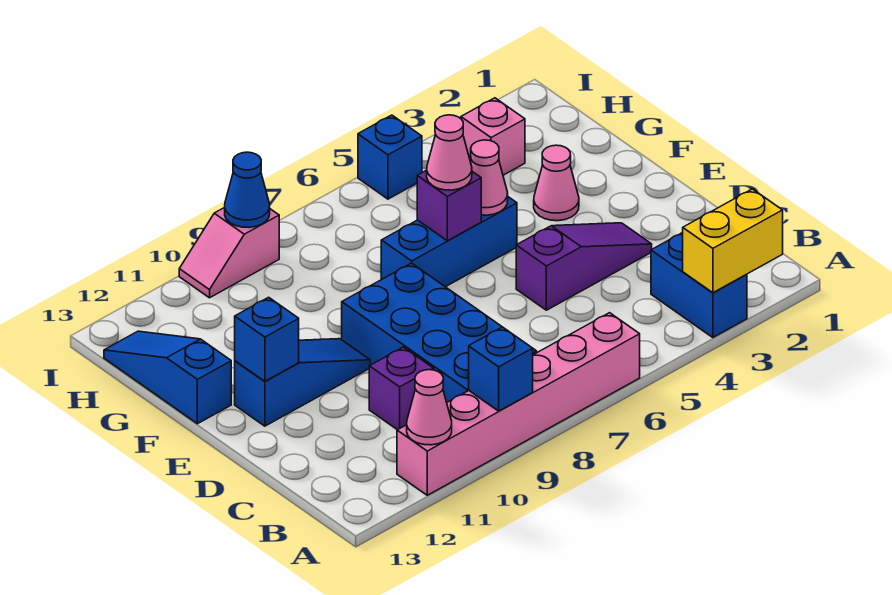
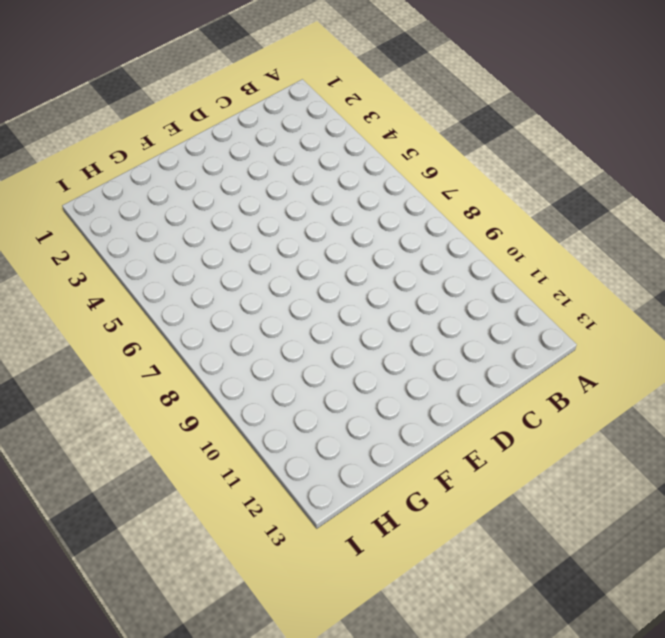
none -> blue brick A3:B3 level 1
none -> pink brick A6:A11 level 1
none -> blue brick B8:E9 level 1

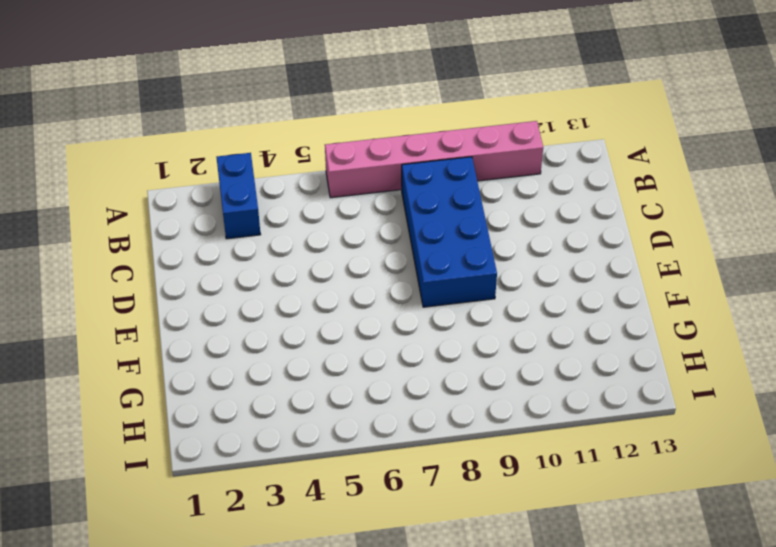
none -> purple brick C10 level 1
none -> purple slope D3:D5 level 1 top 5
none -> blue slope E10:E12 level 1 top 12

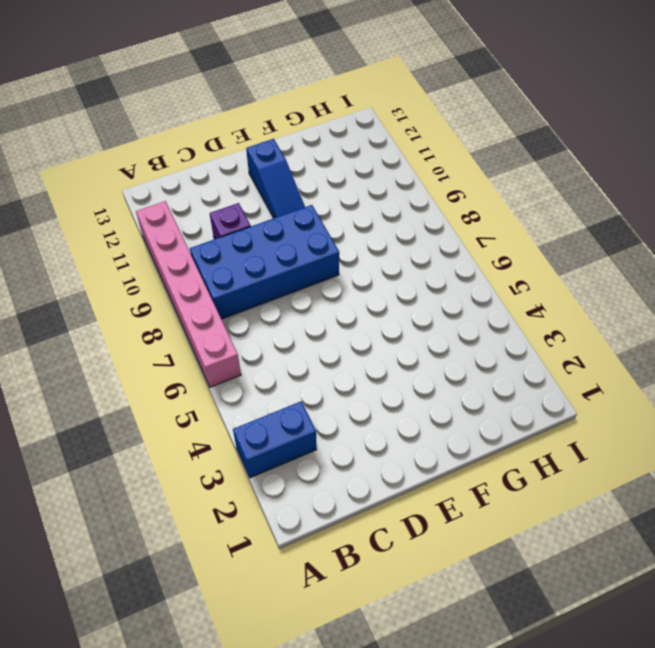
none -> purple slope D3:D5 level 1 top 5
none -> pink cone F3 level 1
none -> blue brick F5:F7 level 1

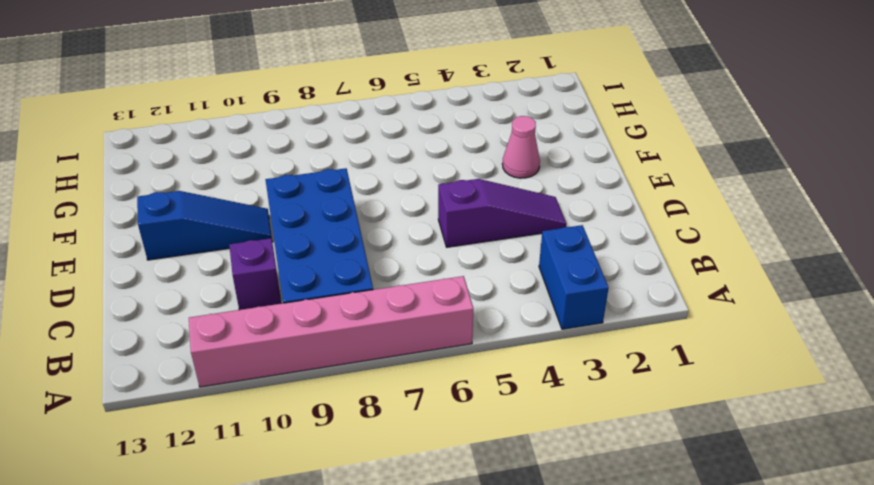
none -> blue brick F5:F7 level 1
none -> blue slope F13:H13 level 1 top F
none -> pink brick H3 level 1

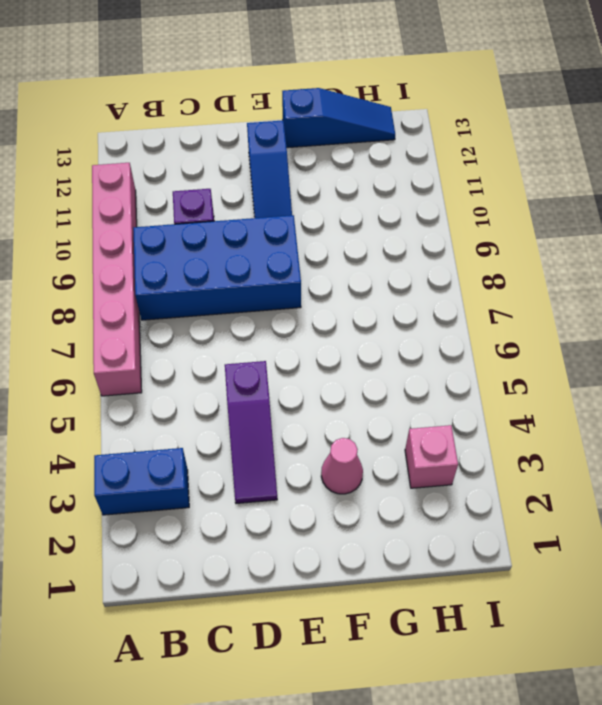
none -> blue brick F5:F7 level 1
none -> blue brick I5 level 1
none -> pink slope I9:I10 level 1 top 9

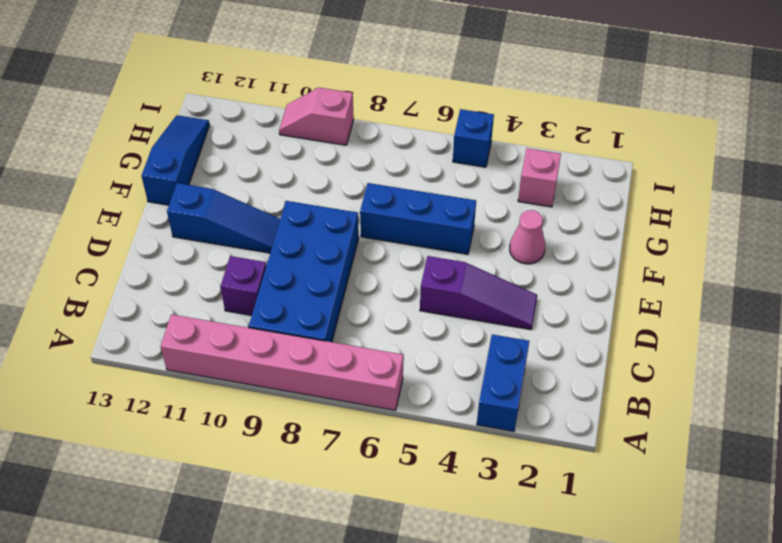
none -> yellow brick A2:A3 level 2
none -> blue brick A9 level 2
none -> pink cone A11 level 2

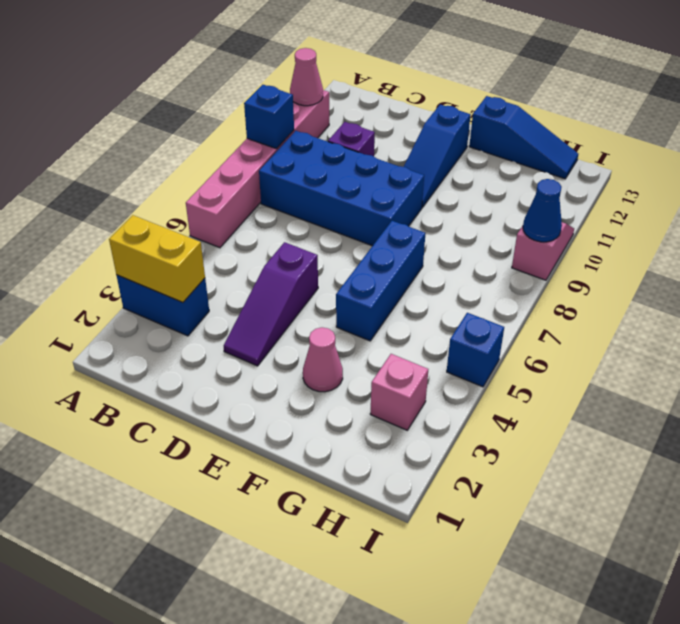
yellow brick A3:B3 level 2 -> yellow brick A2:A3 level 2
none -> blue brick E12 level 2
none -> pink cone F5 level 2
none -> purple brick F6 level 2

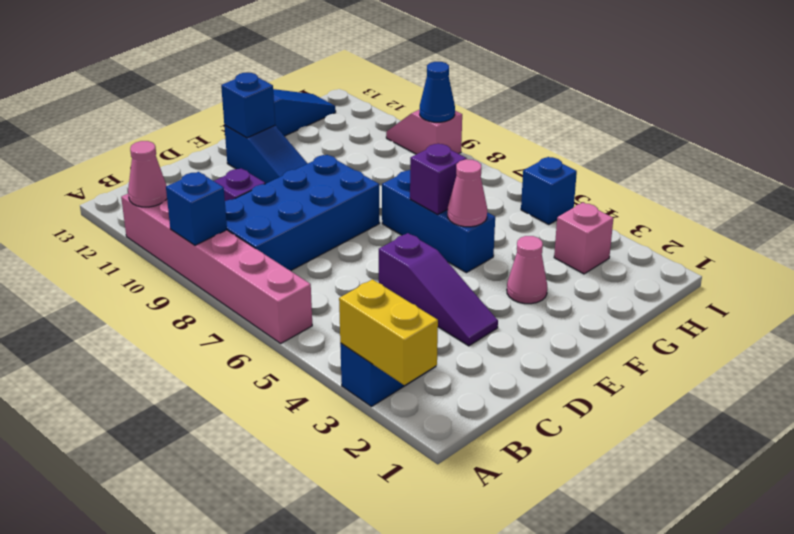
none -> pink cone F6 level 3

